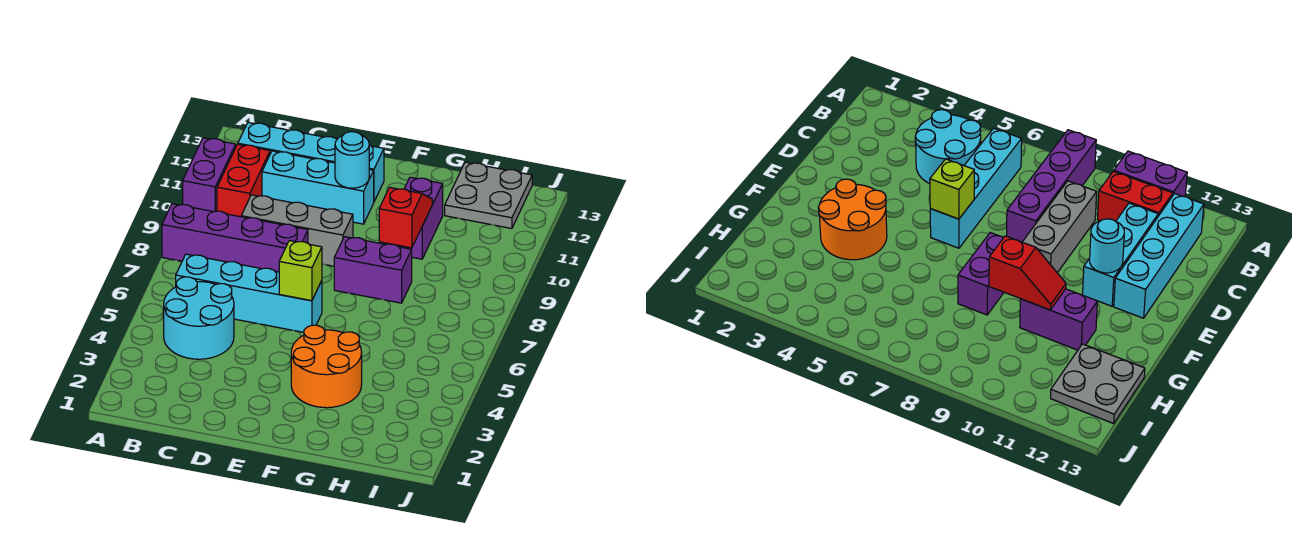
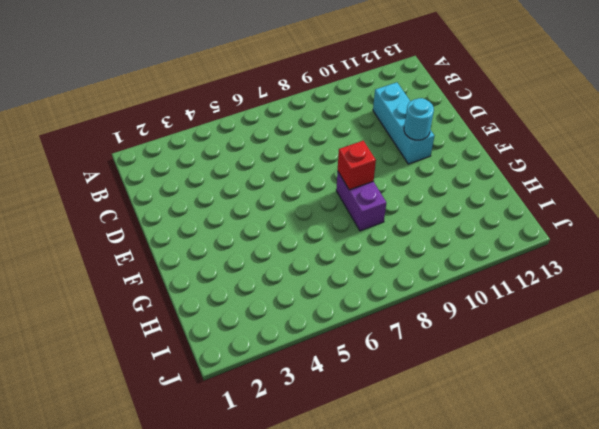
red brick F8 level 2 -> none
none -> purple brick A8:D8 level 1
none -> purple brick A10:A11 level 1
none -> cyan round brick B4:C5 level 1

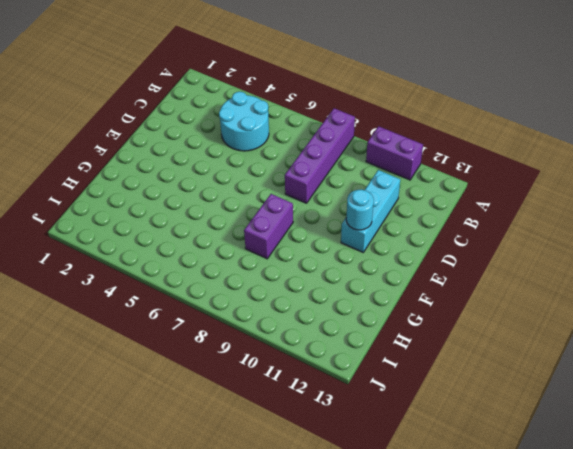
none -> cyan brick B6:E6 level 1
none -> red brick B10:B11 level 1
none -> cyan brick B12:E12 level 1

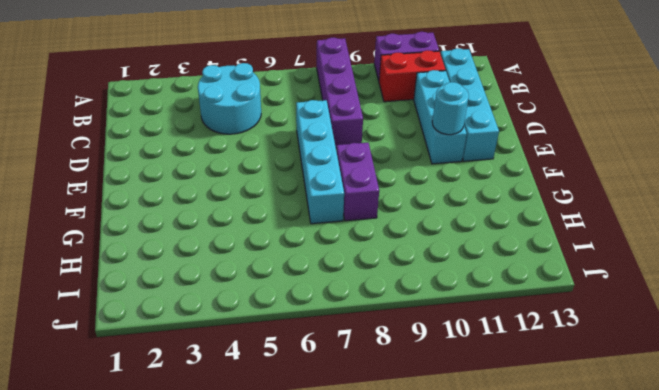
cyan brick D7:G7 level 1 -> cyan brick B6:E6 level 1
none -> grey brick C9:E9 level 1
none -> orange round brick F3:G4 level 1
none -> purple brick G10:G11 level 1

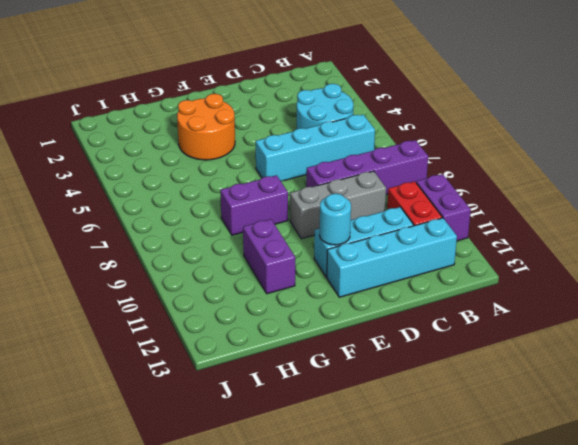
none -> grey plate H12:I13 level 1
none -> lime brick E6 level 2
none -> red slope G9:G10 level 2 top 9

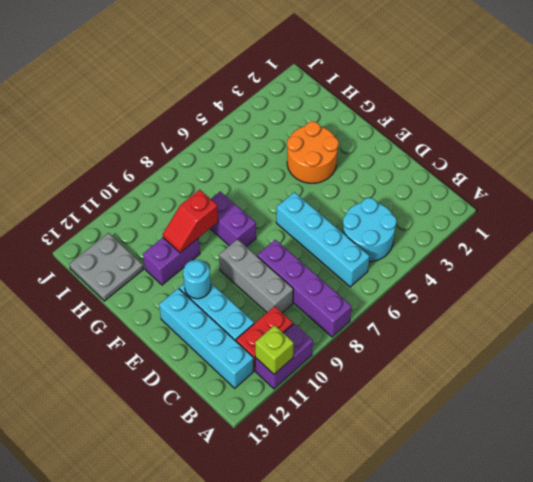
lime brick A11 level 2 -> lime brick E6 level 2

